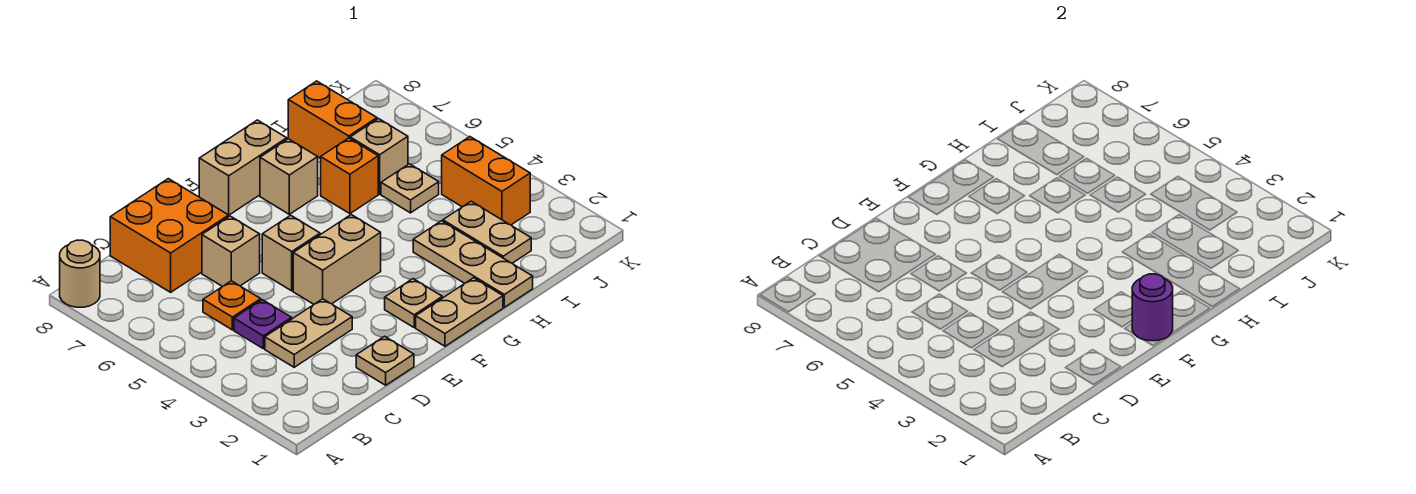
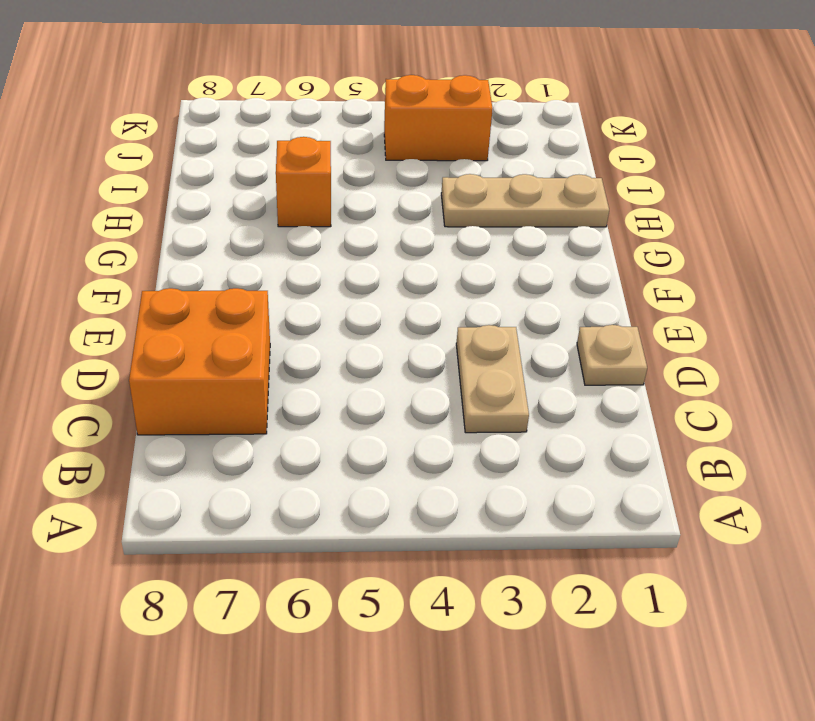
none -> tan round brick A8 level 1
none -> purple plate C4 level 1
none -> orange plate C5 level 1

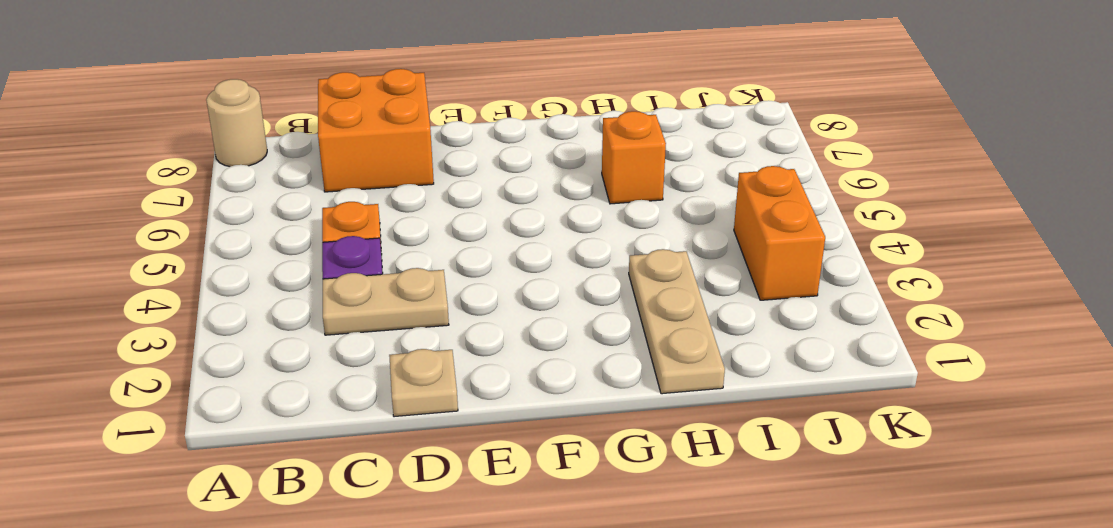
none -> tan brick D6 level 1
none -> tan brick E4:F4 level 1
none -> tan brick E5 level 1

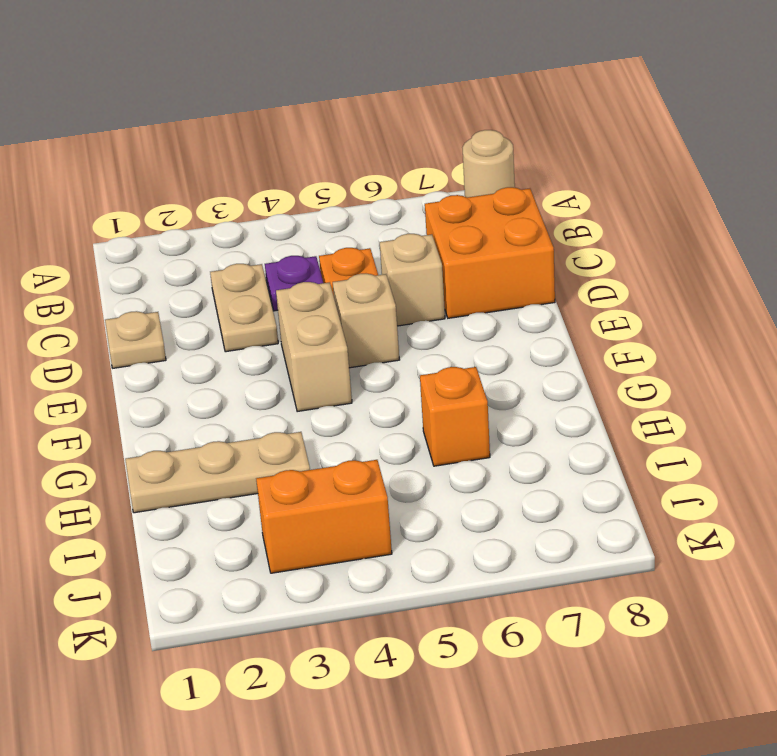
none -> tan plate F1:G1 level 1
none -> tan plate F2 level 1
none -> tan brick F8:G8 level 1

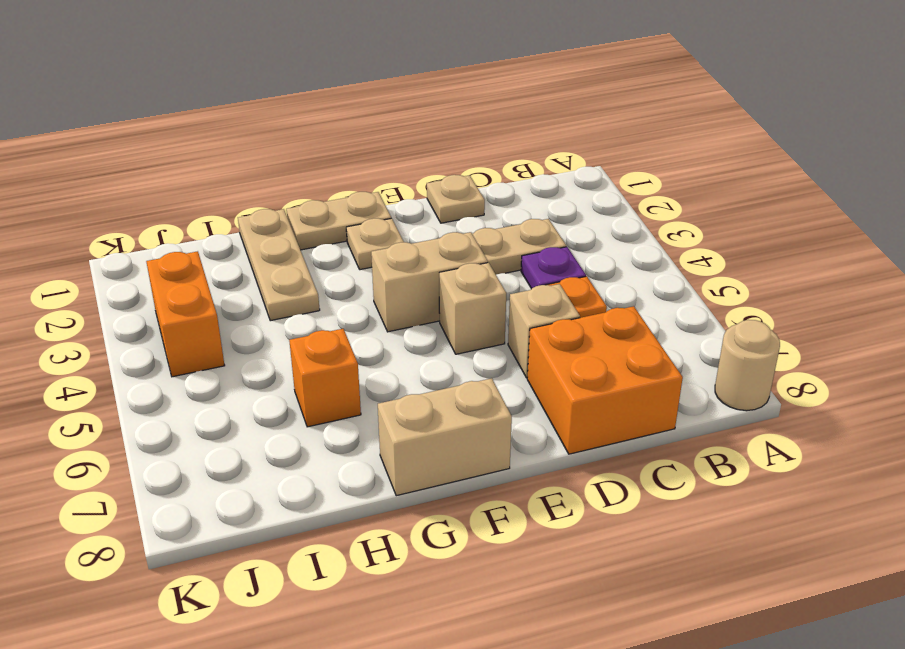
none -> tan brick G7 level 1
none -> tan plate I2:I3 level 1
none -> tan plate I5 level 1

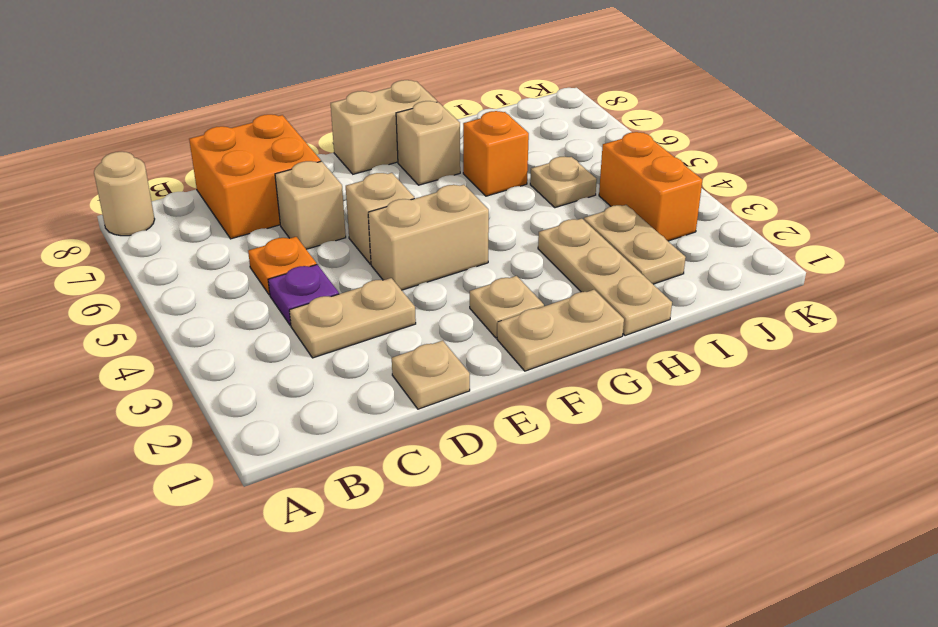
none -> tan brick I6 level 1
none -> orange brick I7:I8 level 1
none -> purple round brick F1 level 2

